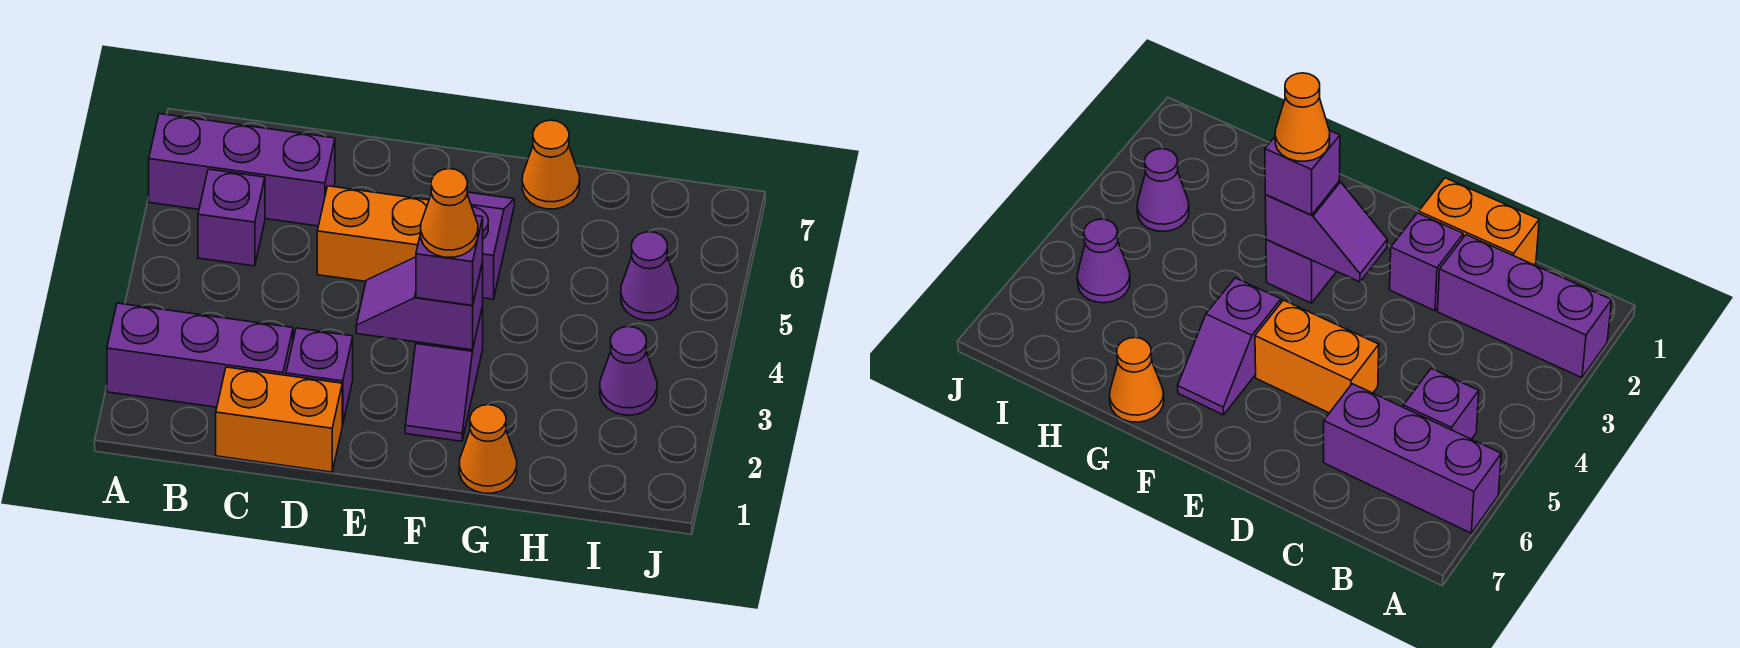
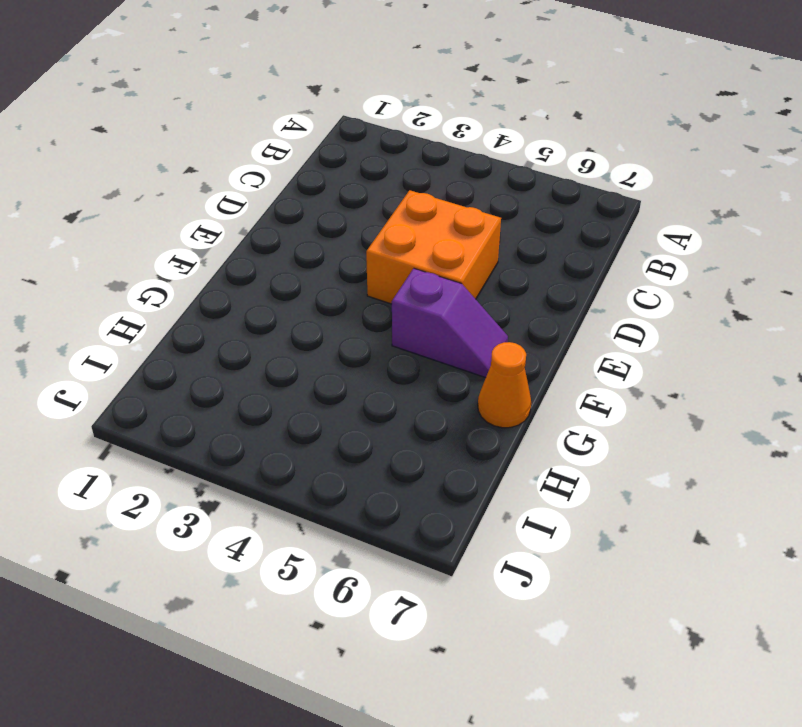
orange brick D4:E5 level 1 -> orange brick D5:E5 level 1
none -> purple brick A2:C2 level 1
none -> purple brick A6:C6 level 1
none -> purple brick B5 level 1

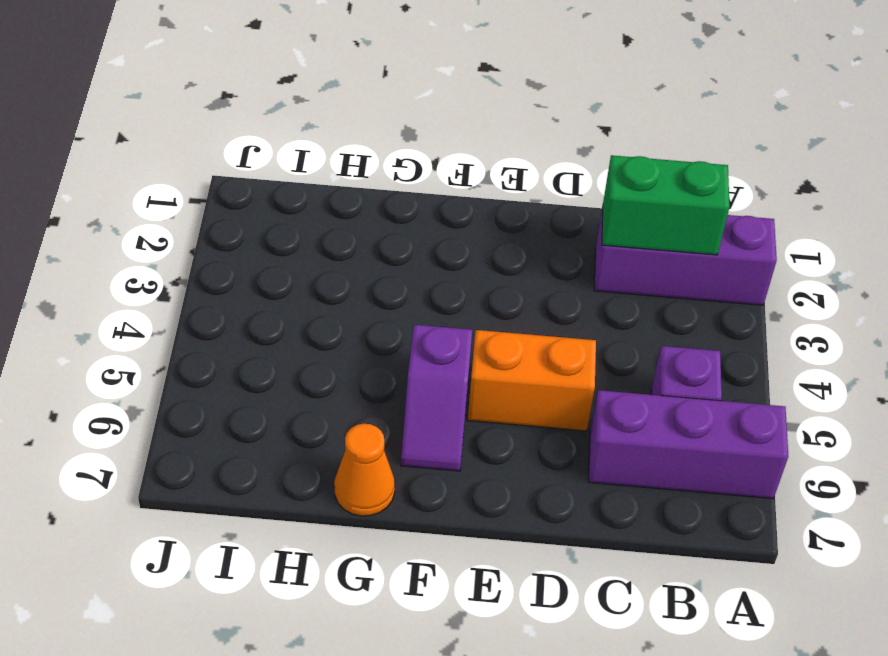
green brick B2:C2 level 2 -> none
none -> orange brick C1:D1 level 1
none -> purple brick D2 level 1
none -> purple slope F2:F3 level 1 top 3

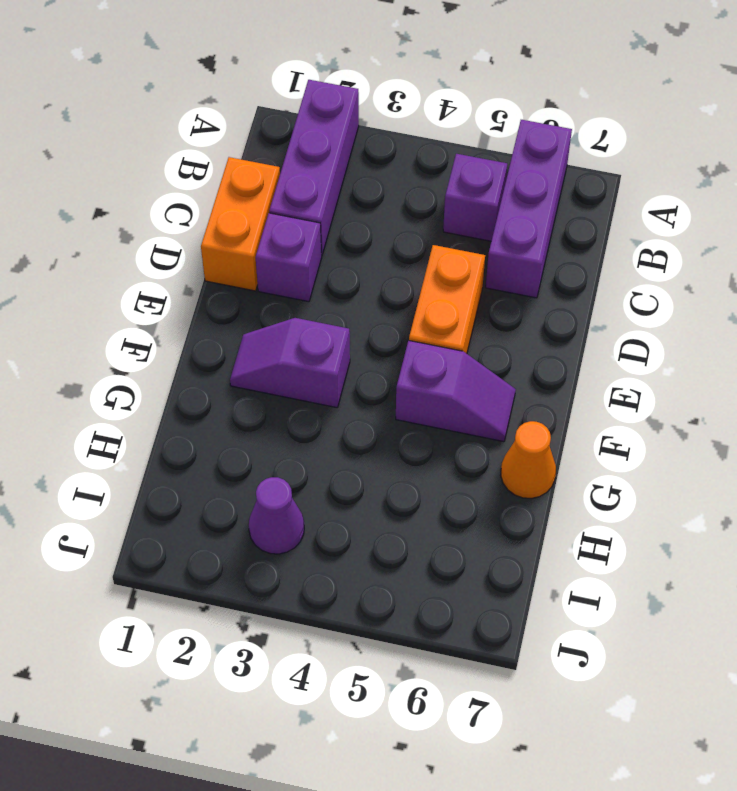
none -> orange cone G1 level 1
none -> purple cone I5 level 1
none -> purple slope E3:F3 level 2 top F

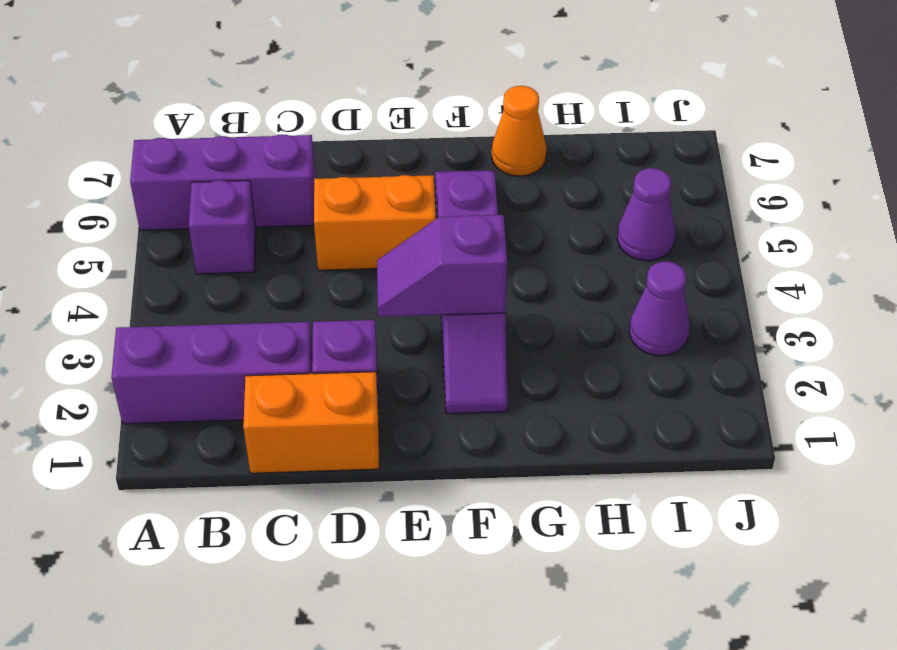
none -> orange cone G1 level 1
none -> purple brick F3 level 3
none -> orange cone F3 level 4

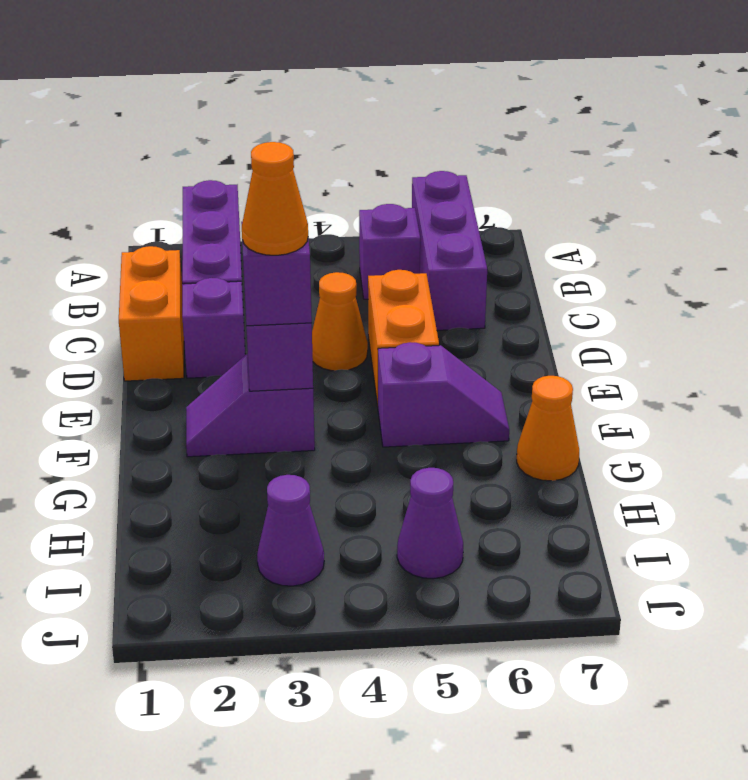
orange cone D4 level 1 -> orange cone G1 level 1

